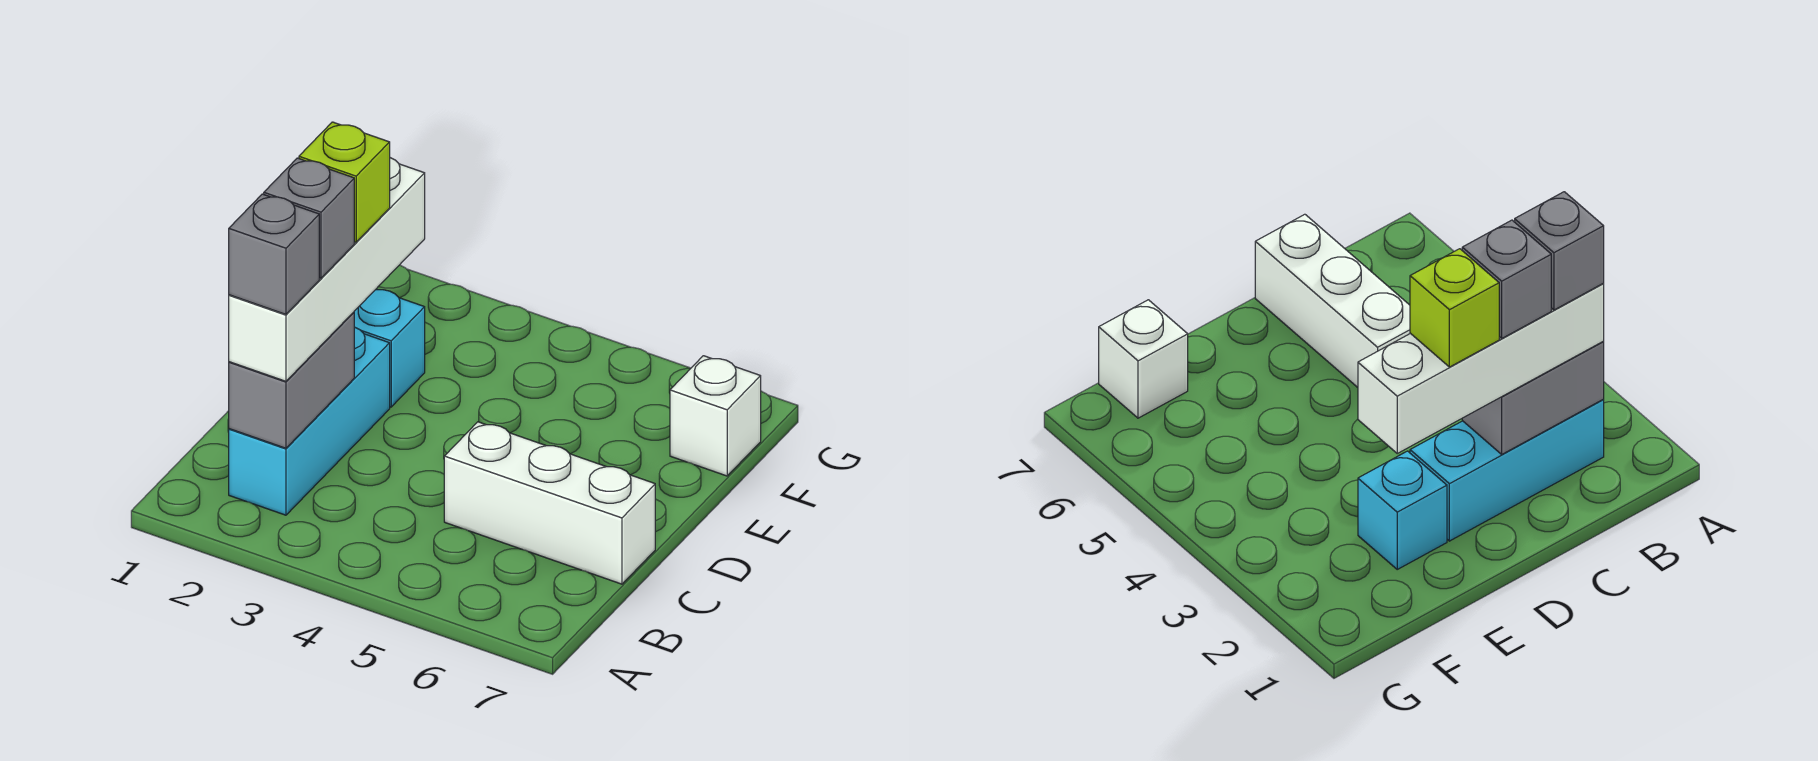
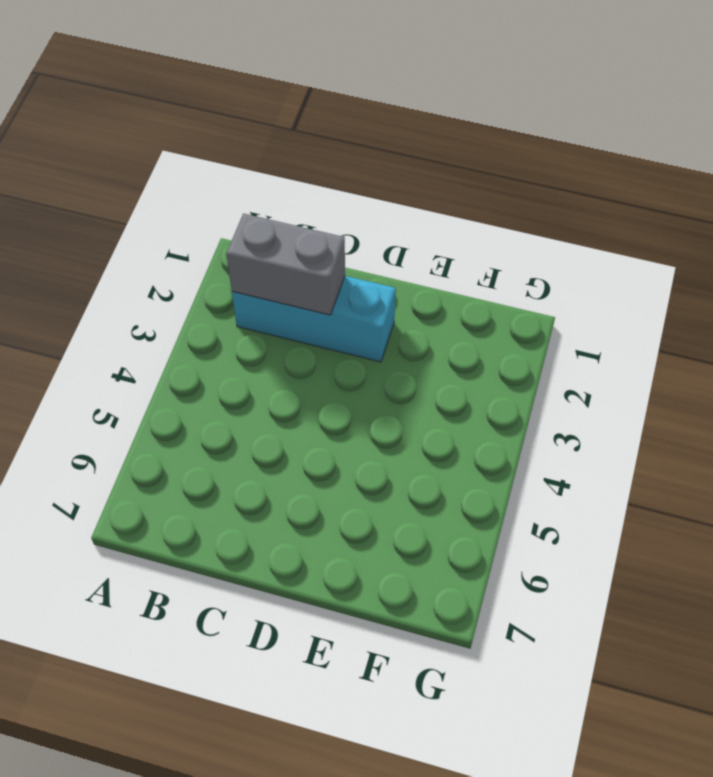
none -> white brick C5:C7 level 1
none -> cyan brick E2 level 1

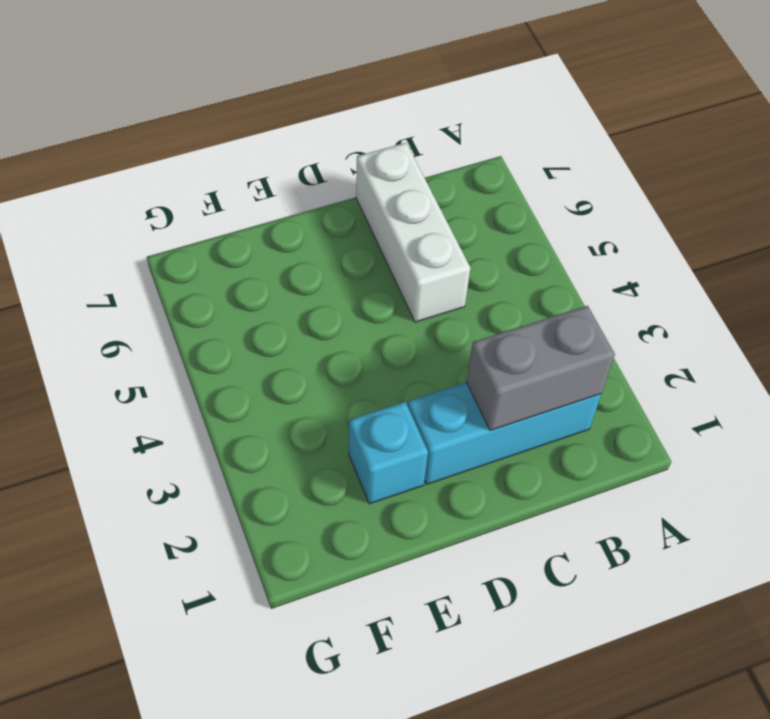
none -> white brick F7 level 1
none -> white brick B2:E2 level 3

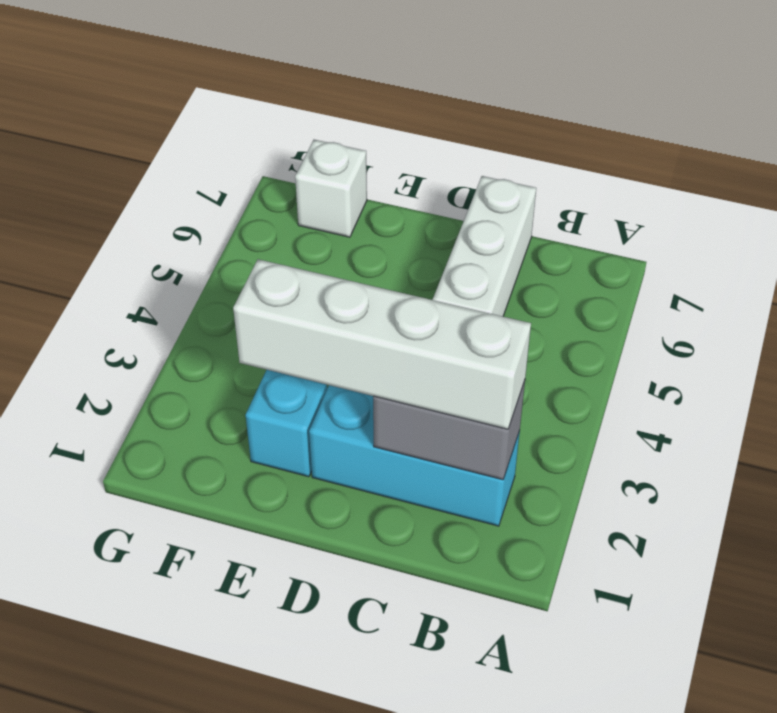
none -> grey brick B2 level 4
none -> grey brick C2 level 4

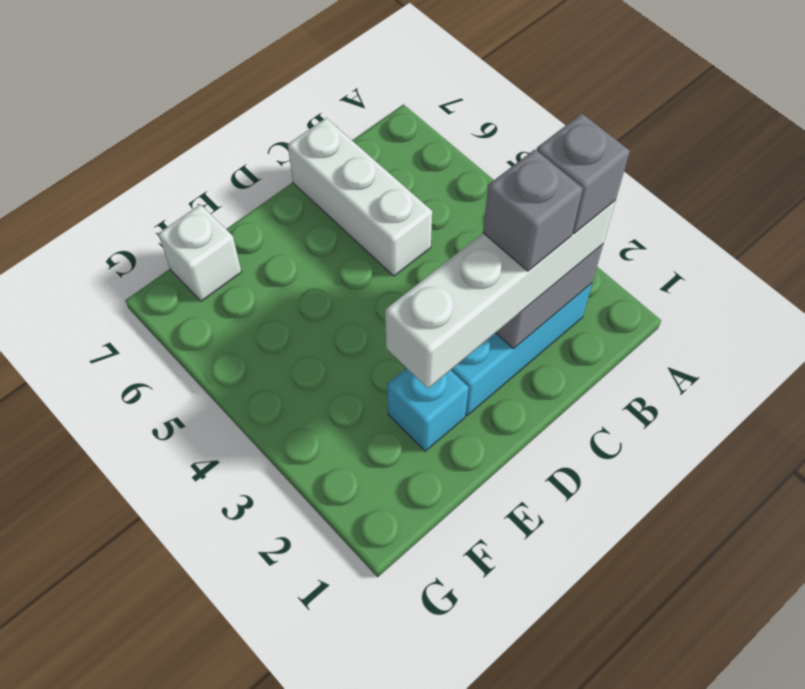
none -> lime brick D2 level 4

